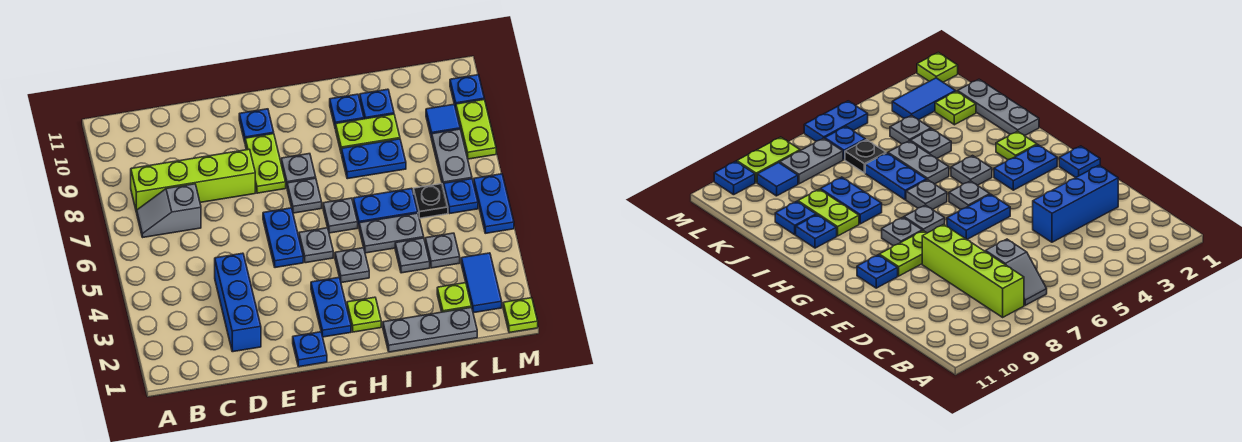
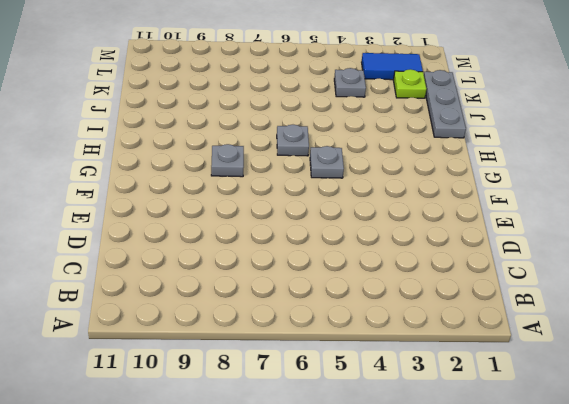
none -> grey slope B7:C7 level 1 top C
none -> lime brick B8:E8 level 1
none -> blue brick D2:D4 level 1
none -> blue plate F1 level 1

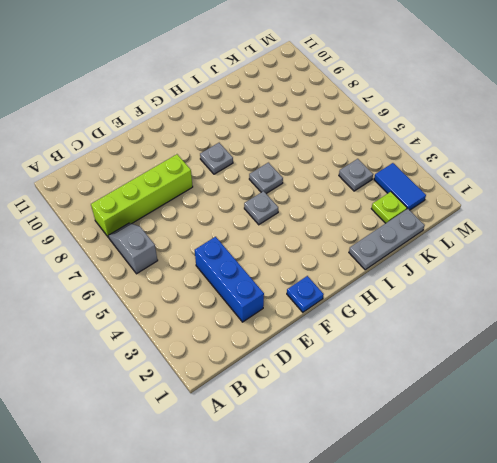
grey slope B6:B7 level 1 top 6 -> grey slope B7:C7 level 1 top C
none -> blue plate F5:F6 level 1
none -> lime plate F8:F9 level 1
none -> blue plate F10 level 1
none -> blue plate G2:G3 level 1

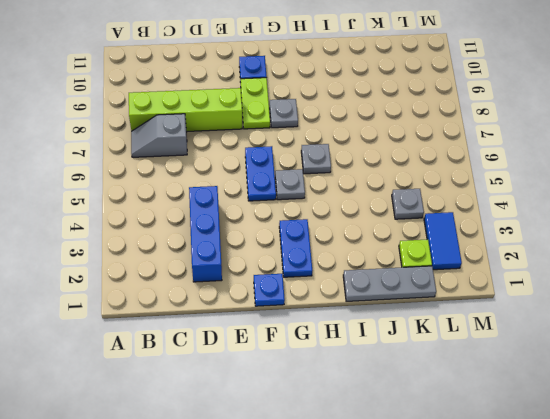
none -> grey plate G7 level 1
none -> lime plate H2 level 1
none -> grey plate H4 level 1
none -> grey plate I5:J5 level 1

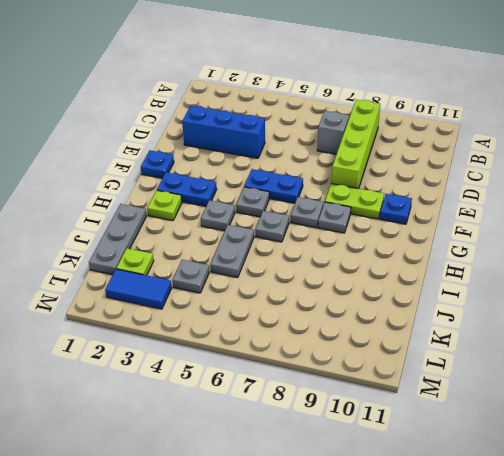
none -> blue plate I6:J6 level 1
none -> blue plate I8:J8 level 1
none -> lime plate I9:J9 level 1
none -> blue plate I10 level 1

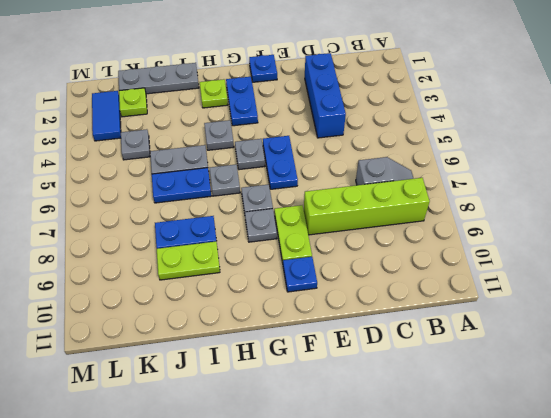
none -> blue plate I10 level 1
none -> grey plate J4 level 1
none -> blue plate J10 level 1
none -> black plate K6 level 1

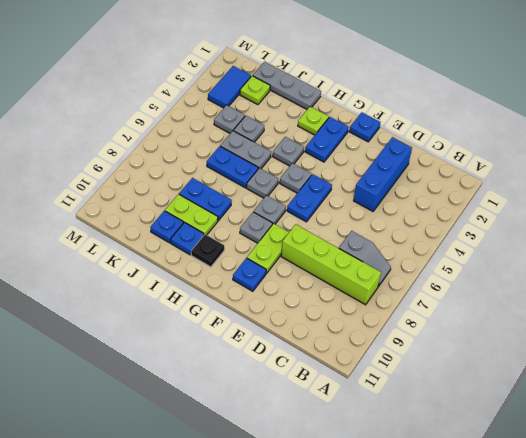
black plate H10 level 1 -> black plate K6 level 1
none -> blue plate L6 level 1
none -> grey plate L7:L8 level 1
none -> blue tile L9 level 1
none -> lime plate M1 level 1

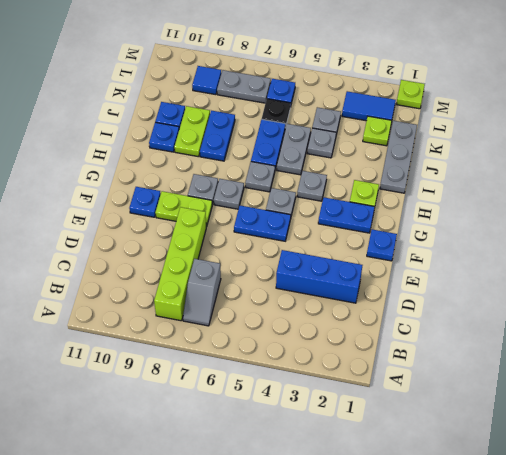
none -> blue plate M5:M6 level 1
none -> lime plate M8:M9 level 1
none -> blue plate M10 level 1

